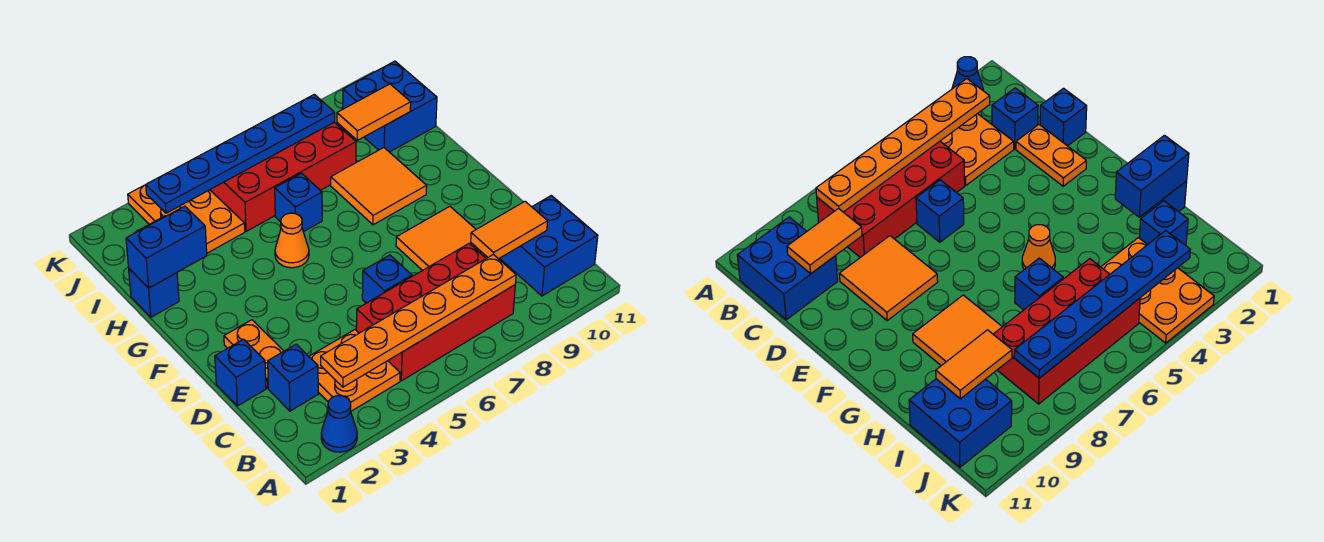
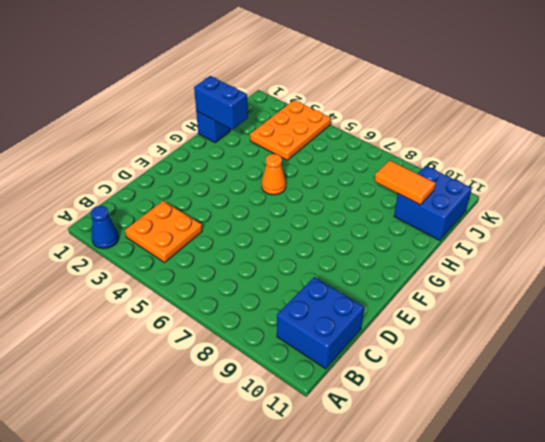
none -> red brick B5:C8 level 1
none -> blue brick C2 level 1
none -> blue brick D1 level 1

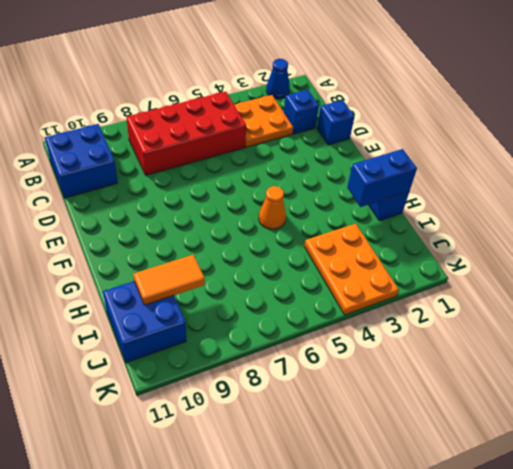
none -> orange plate D2:E2 level 1
none -> blue brick D6 level 1
none -> orange tile D8:E9 level 1

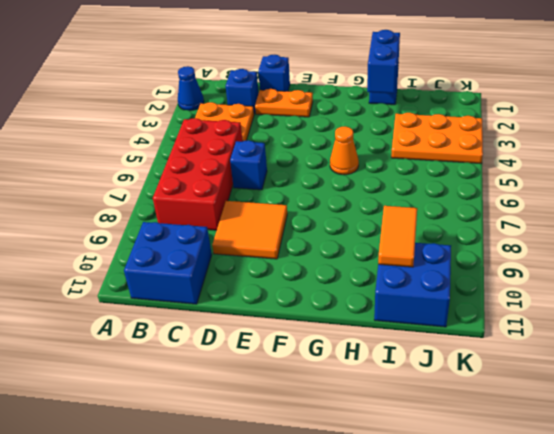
none -> orange tile G8:H9 level 1
none -> blue brick H6 level 1
none -> blue brick I2 level 1

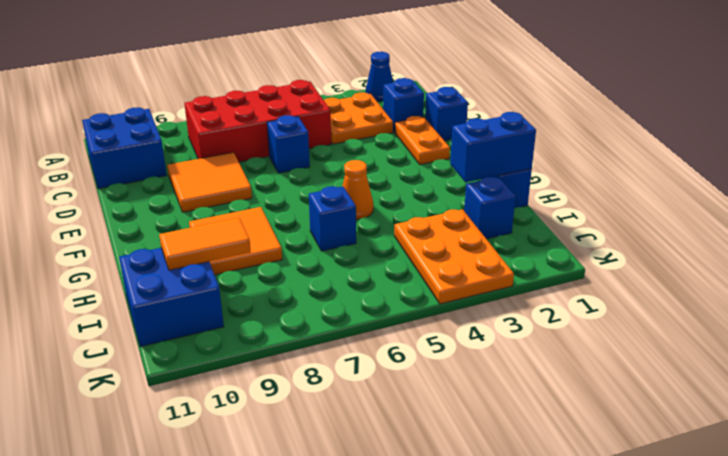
none -> red brick I5:J8 level 1
none -> orange plate B3:B8 level 2
none -> orange tile C9:C10 level 2

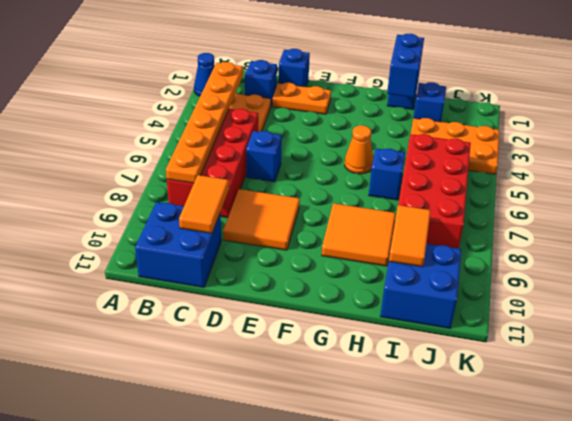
none -> blue plate J3:J8 level 2

